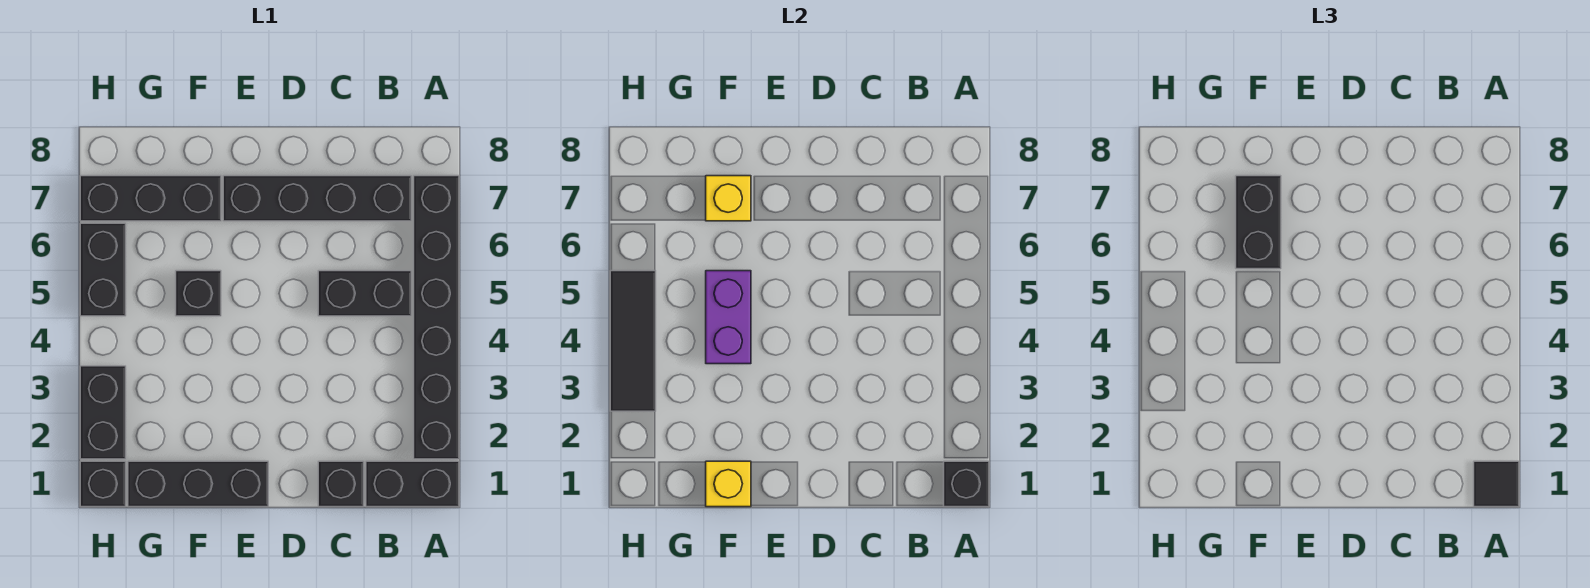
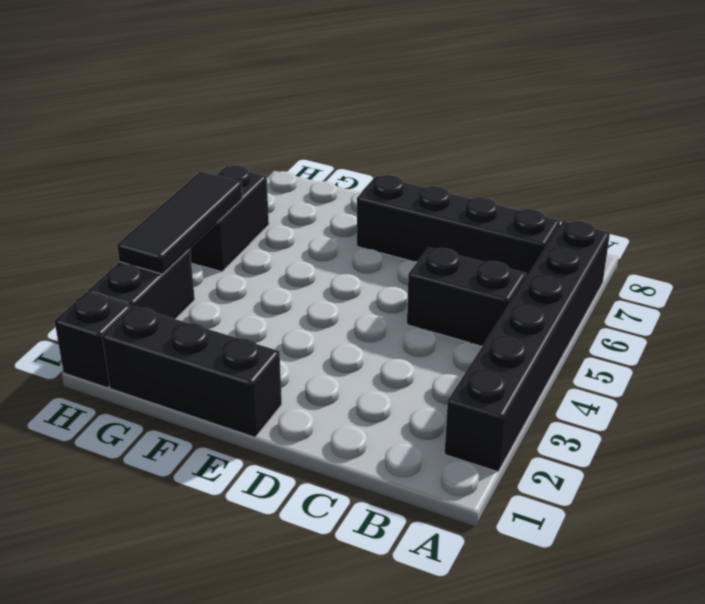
none -> black brick A1:B1 level 1
none -> black brick C1 level 1
none -> black brick F5 level 1

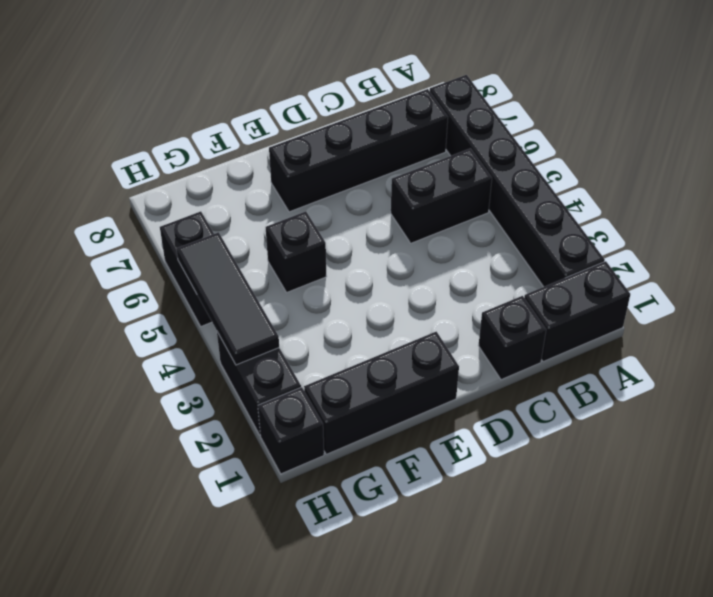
none -> black brick F7:H7 level 1
none -> black brick A1 level 2
none -> yellow brick F1 level 2

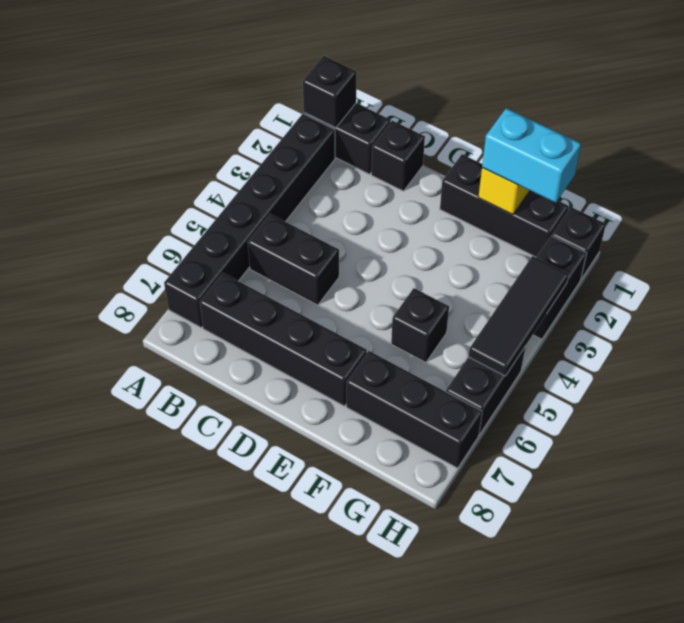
cyan brick F1:G1 level 3 -> none
none -> purple brick F4:F5 level 2
none -> yellow brick F7 level 2
none -> black tile A1 level 3

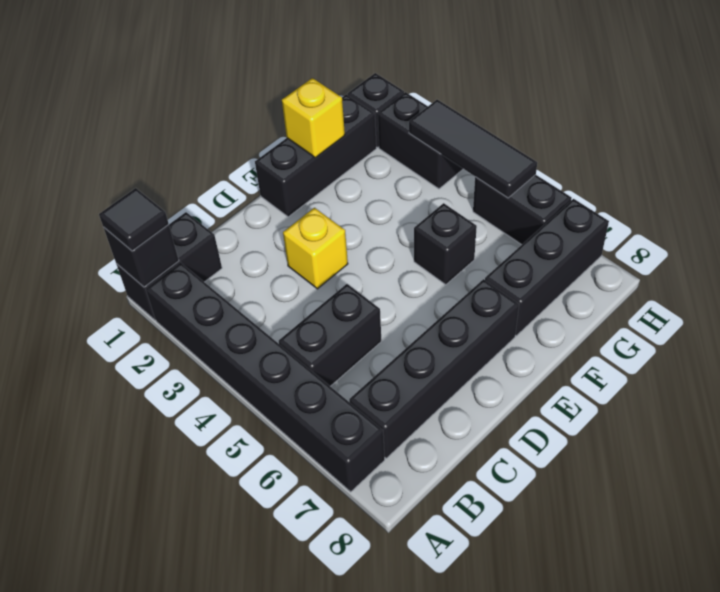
yellow brick D3 level 1 -> yellow brick F7 level 2
none -> black brick C1 level 1
none -> purple brick F4:F5 level 2
none -> black brick F6:F7 level 3

